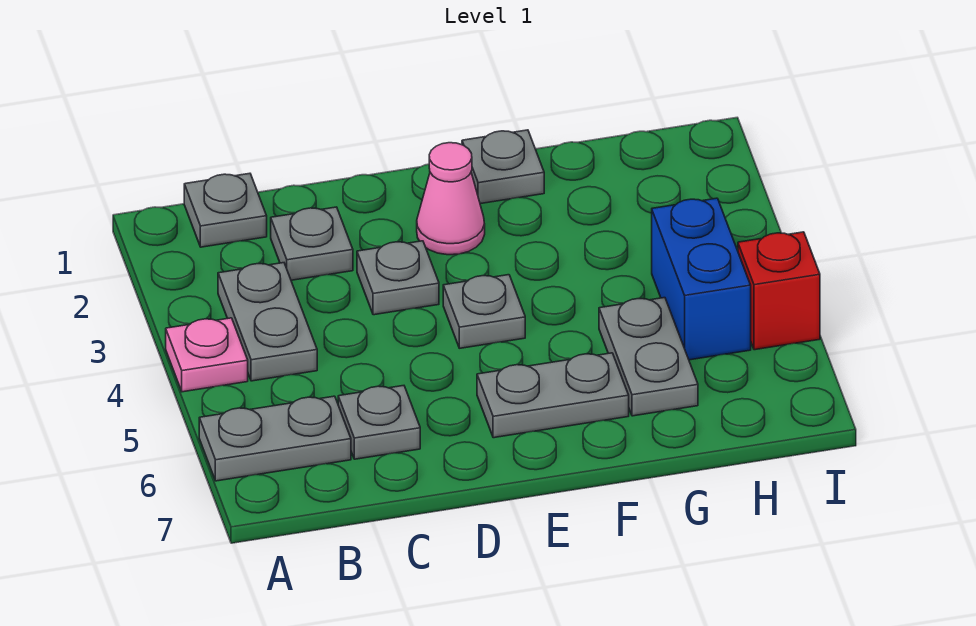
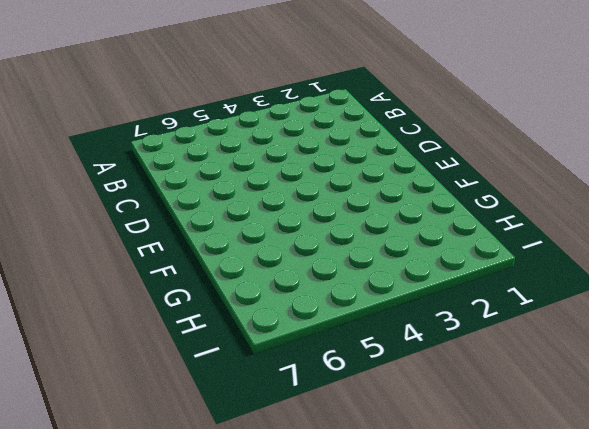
none -> pink plate A4 level 1
none -> grey plate A6:B6 level 1
none -> grey plate B1 level 1

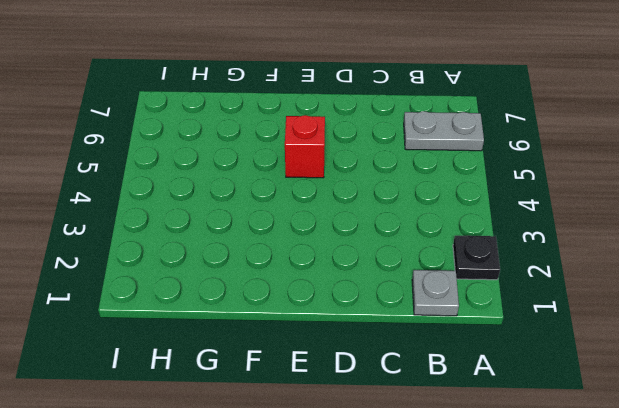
black plate A2 level 1 -> none
red brick E5 level 1 -> red brick I5 level 1
none -> pink plate A4 level 1
none -> grey plate B3:B4 level 1
none -> grey plate C2 level 1

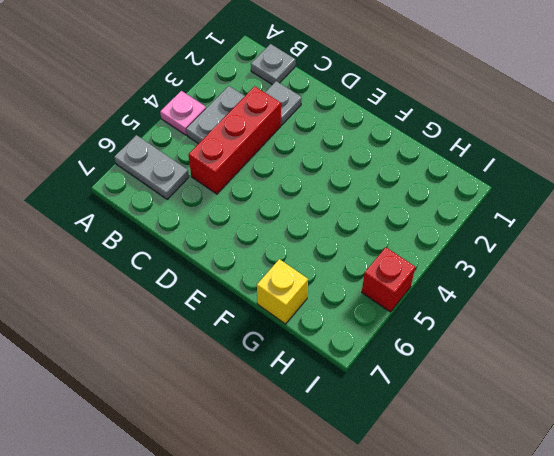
red brick C3:C5 level 1 -> none
yellow brick G7 level 1 -> none
none -> grey plate C6 level 1
none -> grey plate D3 level 1
none -> pink cone E2 level 1

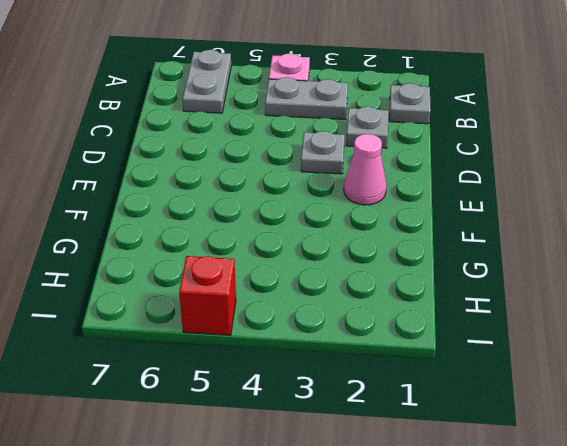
none -> grey plate C6 level 1
none -> grey plate E4 level 1
none -> grey plate E6:F6 level 1

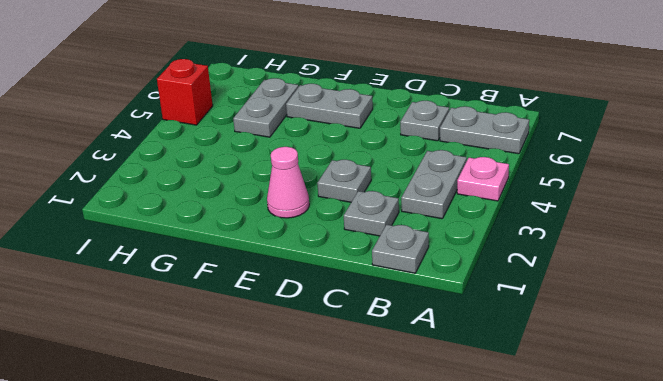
none -> grey plate E4 level 1
none -> grey plate F1 level 1
none -> blue brick H4:H5 level 1

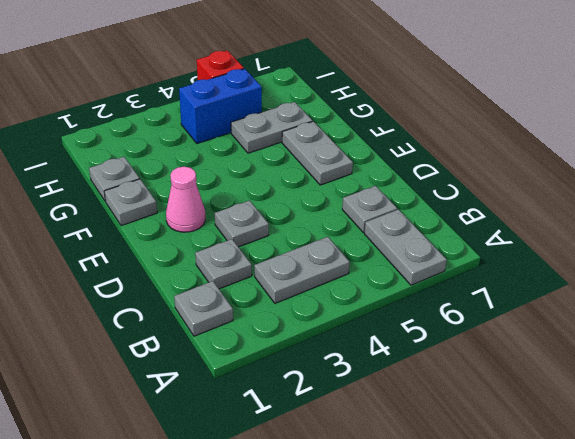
grey plate G1 level 1 -> grey plate E4 level 1
none -> pink plate A4 level 1

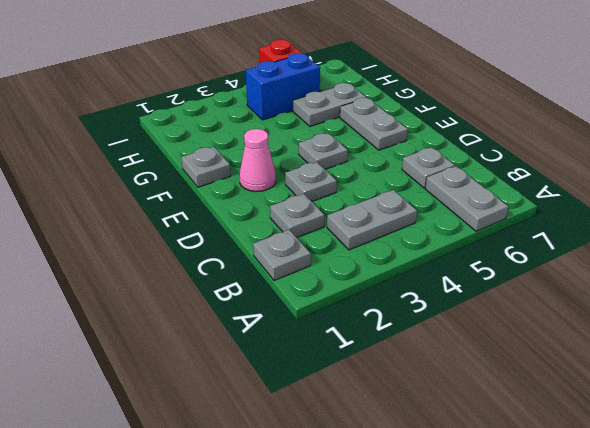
none -> pink plate A4 level 1

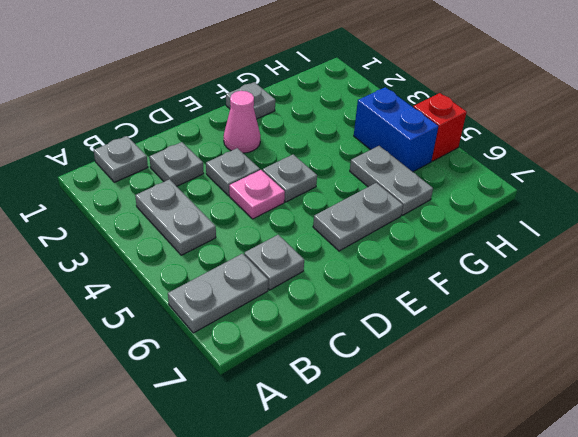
pink plate D4 level 1 -> pink plate A4 level 1

